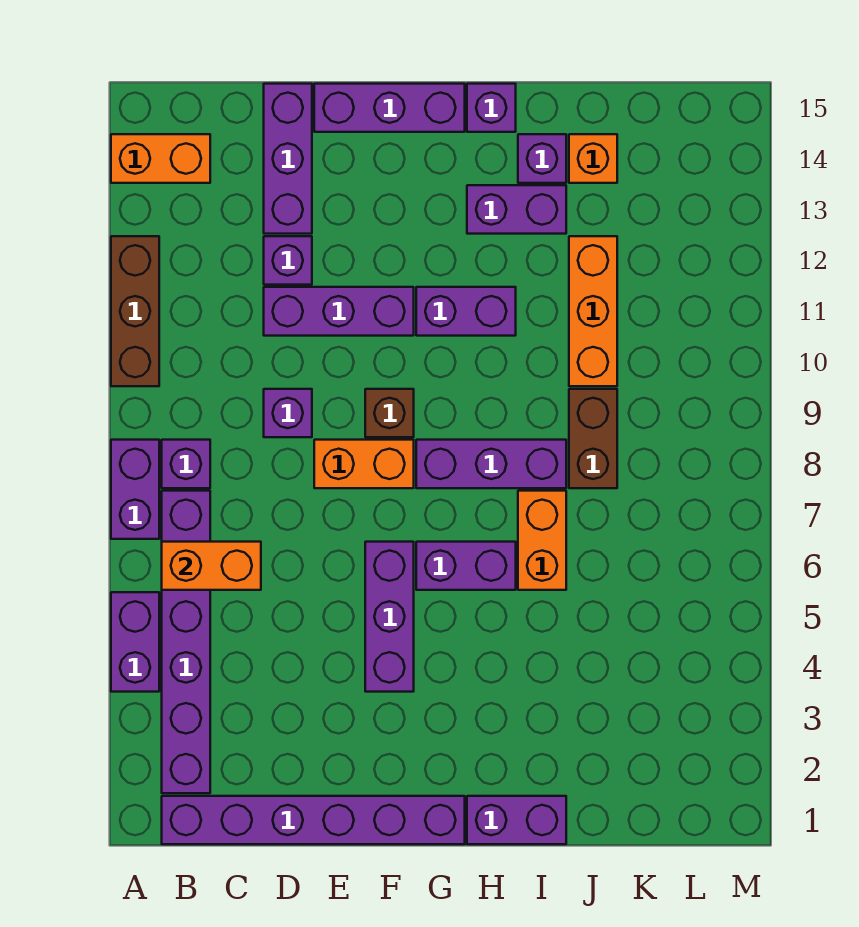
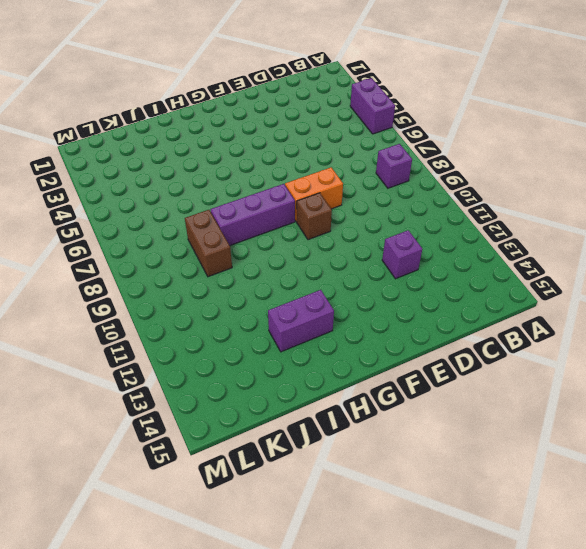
none -> purple brick A7:A8 level 1
none -> brown brick A10:A12 level 1
none -> orange brick A14:B14 level 1

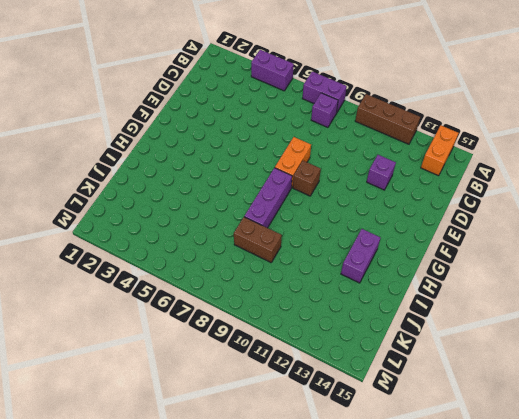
none -> purple brick B1:G1 level 1
none -> purple brick B2:B7 level 1
none -> purple brick D9 level 1

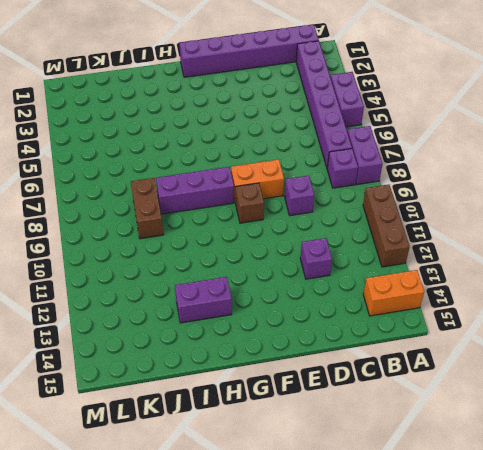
none -> purple brick D11:F11 level 1
none -> purple brick D13:D15 level 1
none -> purple brick E15:G15 level 1

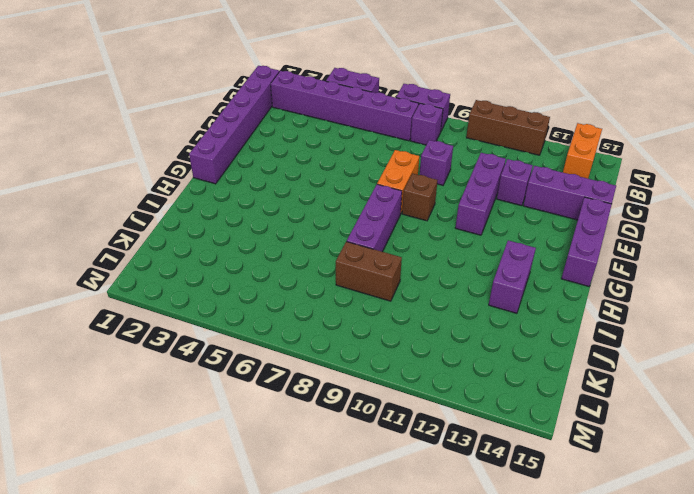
none -> purple brick F4:F6 level 1
none -> purple brick G6:H6 level 1
none -> purple brick G11:H11 level 1

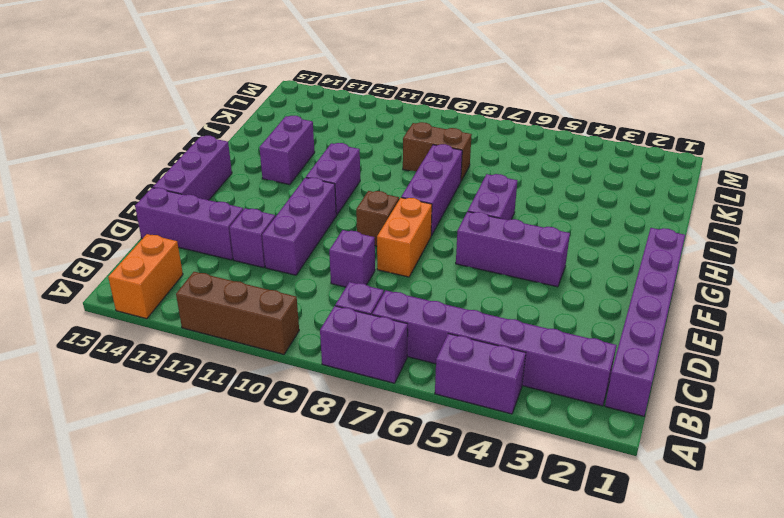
none -> purple brick H1:I1 level 1
none -> purple brick H15 level 1
none -> orange brick I6:I7 level 1

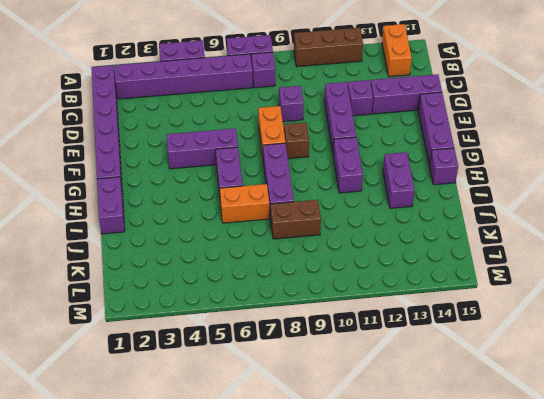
none -> purple brick I14 level 1
none -> orange brick J10:J12 level 1
none -> orange brick J14 level 1

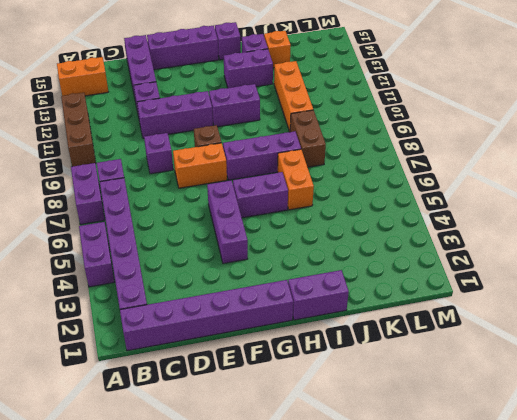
none -> orange brick B6:C6 level 2

